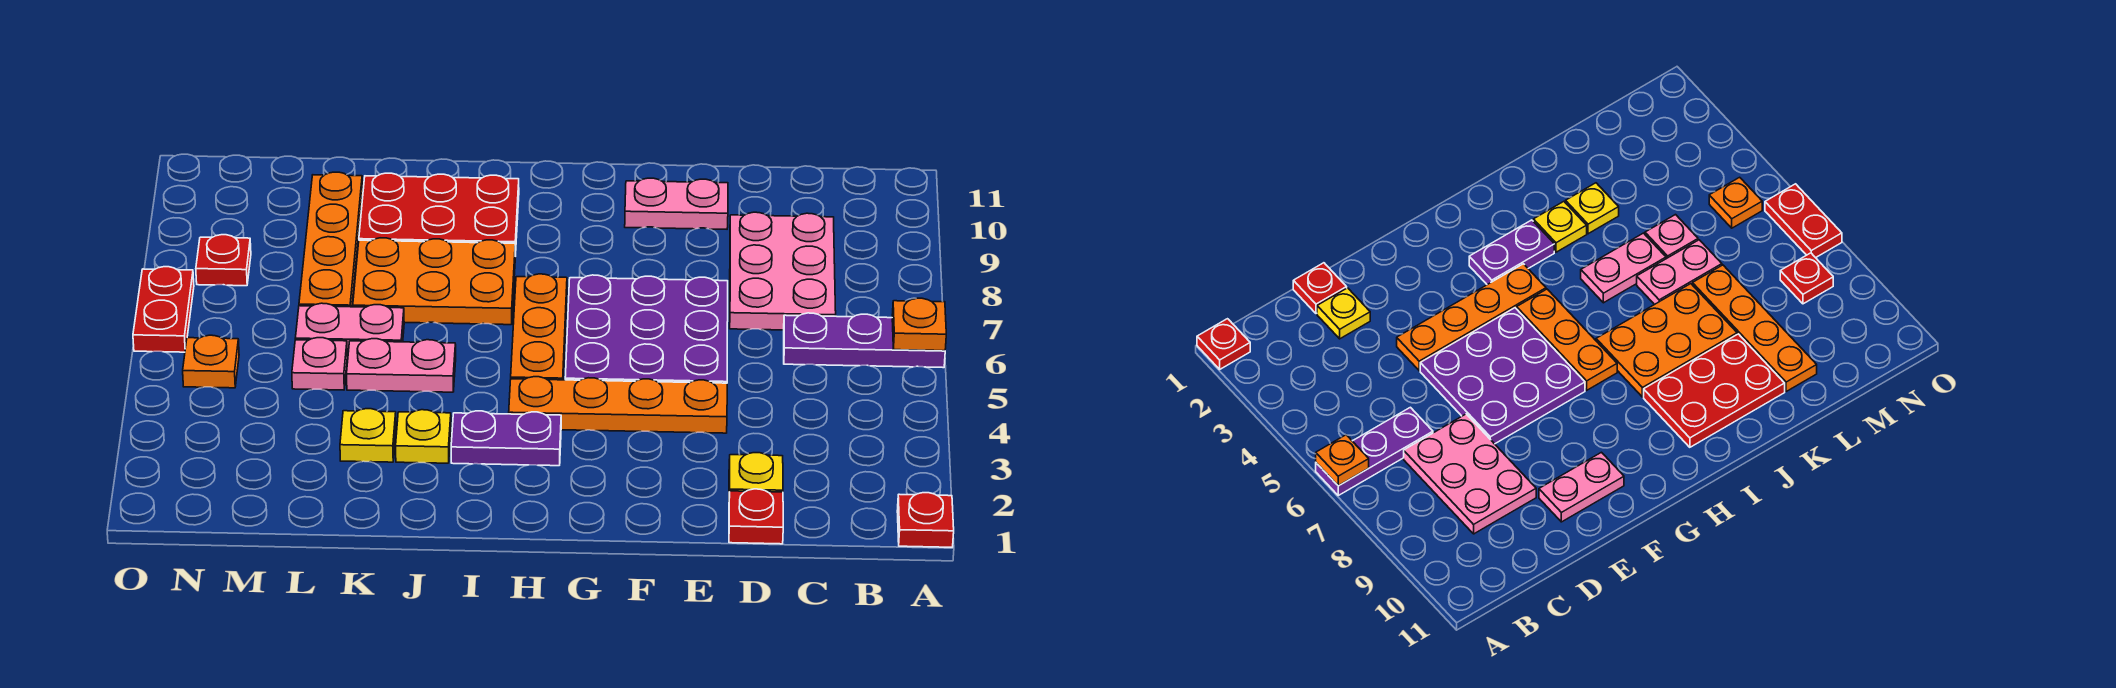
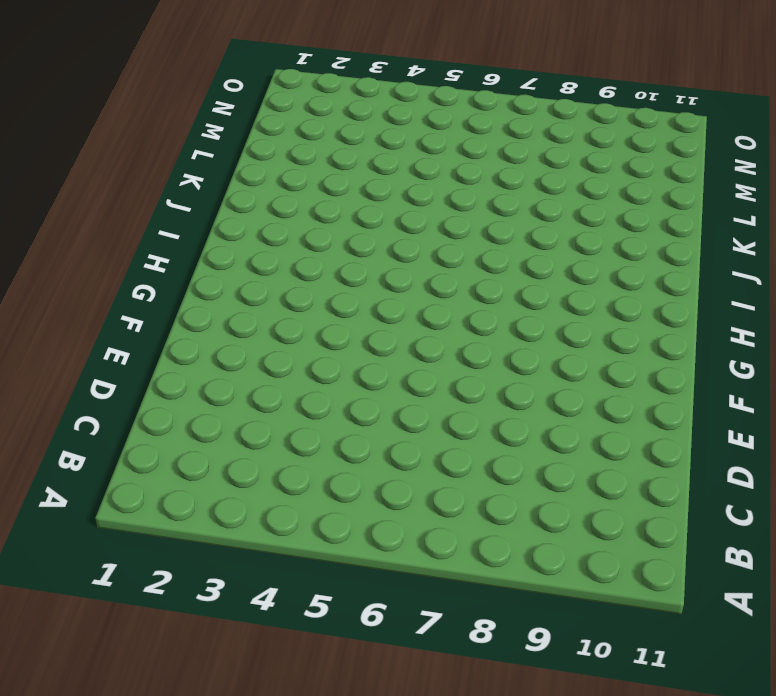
none -> red plate A1 level 1
none -> purple plate A6:C6 level 1
none -> pink plate C7:D9 level 1

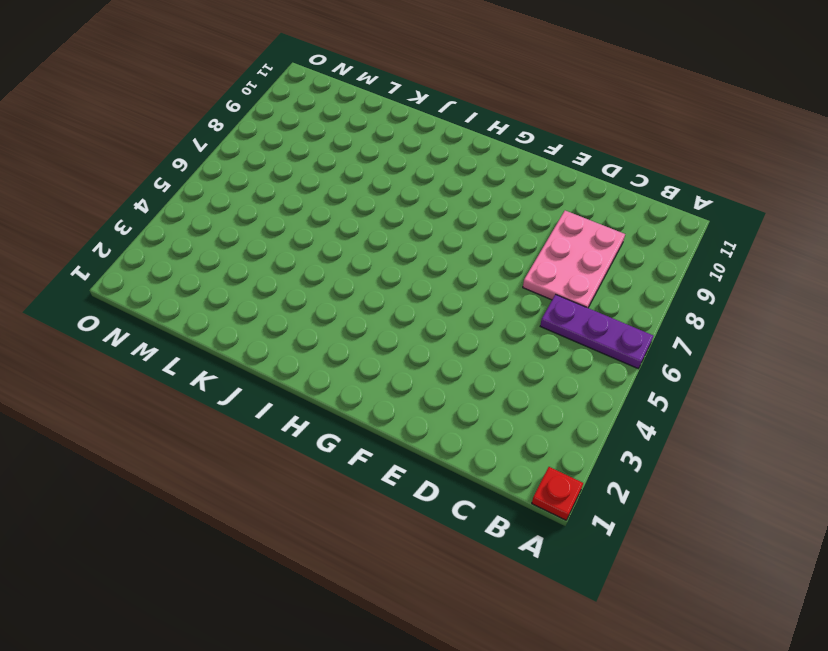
none -> red plate D1 level 1
none -> yellow plate D2 level 1
none -> orange plate E4:H4 level 1

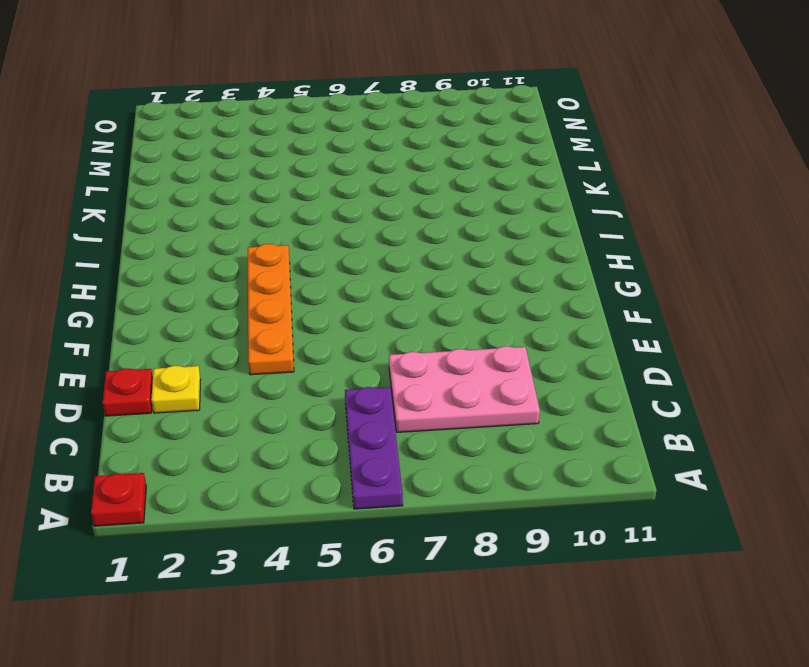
none -> purple plate E5:G7 level 1
none -> pink plate E10:F10 level 1
none -> purple plate H3:I3 level 1

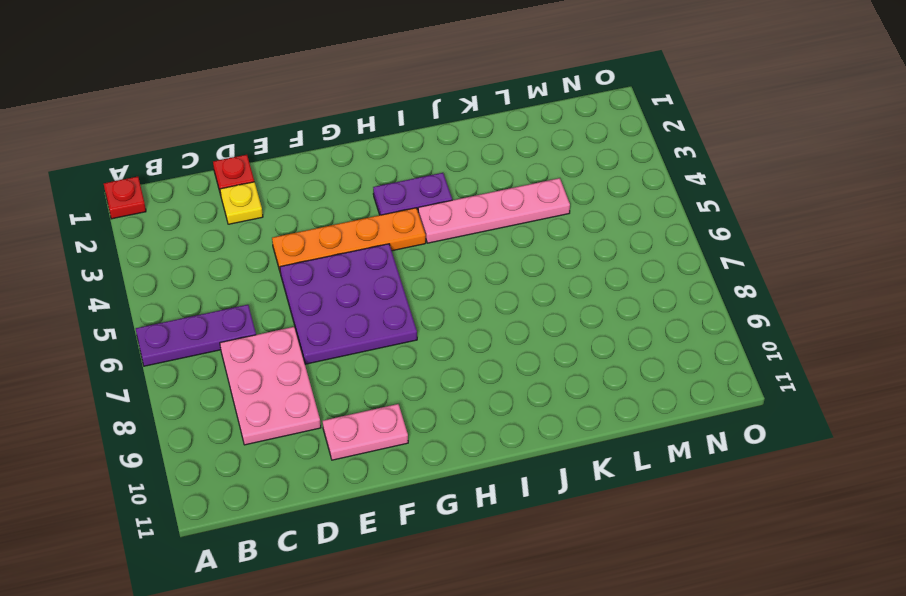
pink plate I4:L4 level 1 -> none
none -> orange plate H5:H7 level 1
none -> orange plate I7:K8 level 1
none -> red plate I9:K10 level 1

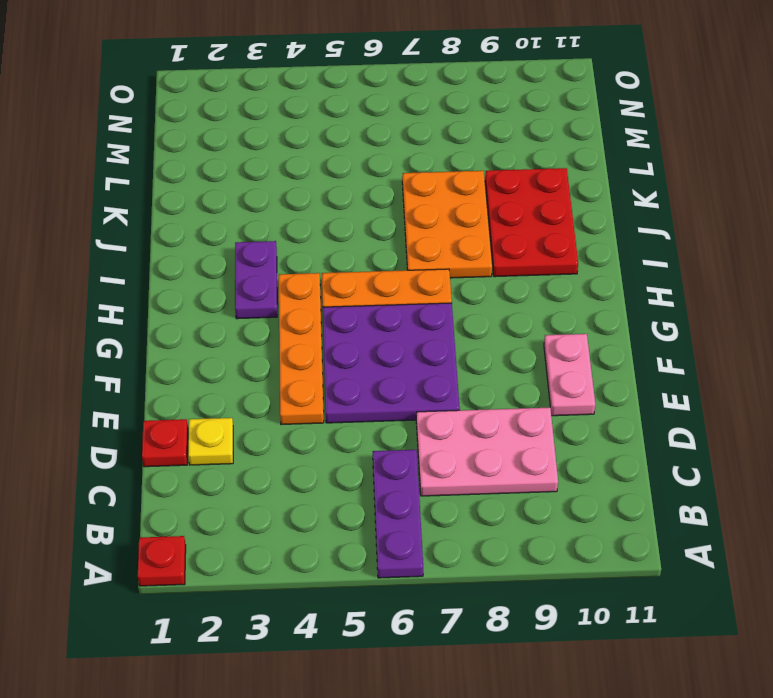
none -> yellow plate J3 level 1
none -> pink plate J5:K5 level 1
none -> yellow plate K3 level 1

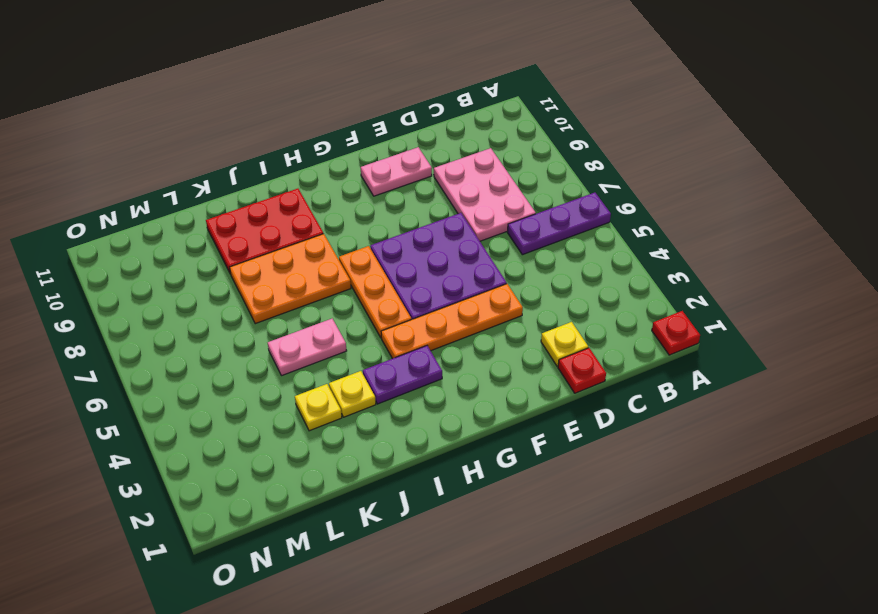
none -> pink plate K6:L6 level 1
none -> pink plate L5 level 1
none -> orange plate L7:L10 level 1

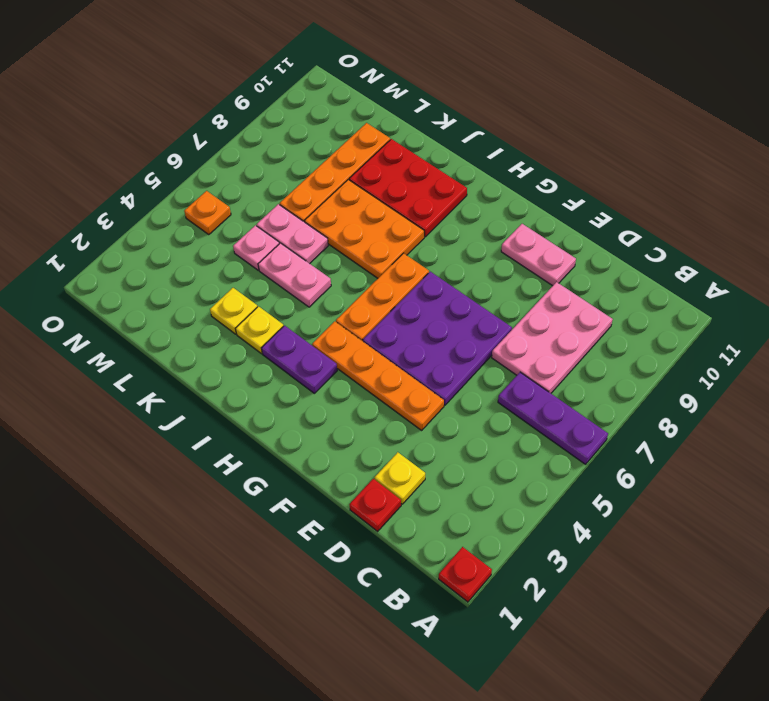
none -> red plate N8 level 1
none -> red plate O6:O7 level 1
none -> orange plate A6 level 2

